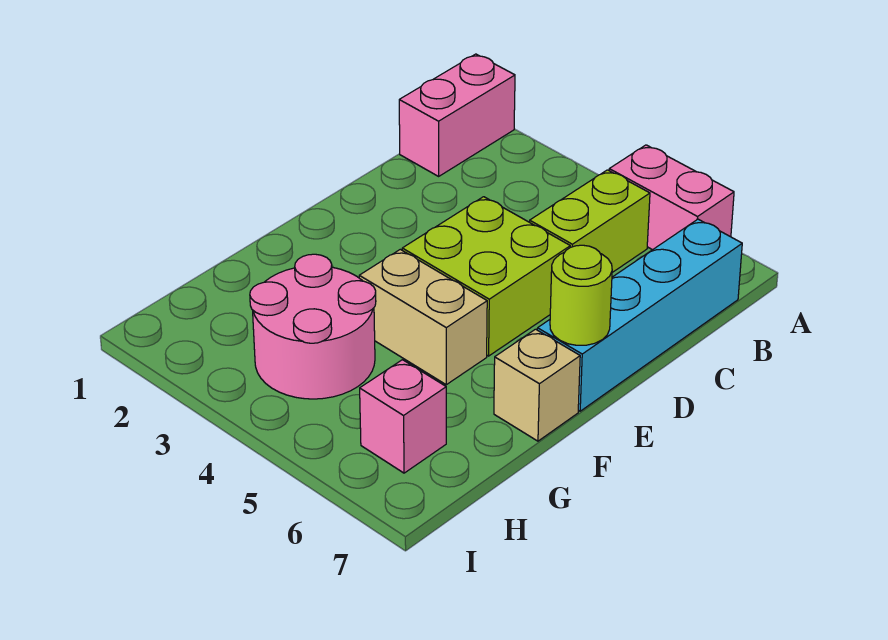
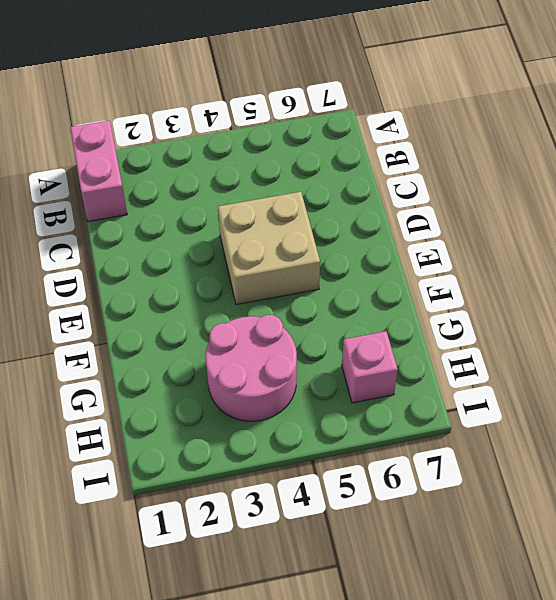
tan brick D4:E5 level 1 -> lime brick D4:E5 level 1
none -> pink brick A5:A6 level 1
none -> lime brick B5:C5 level 1

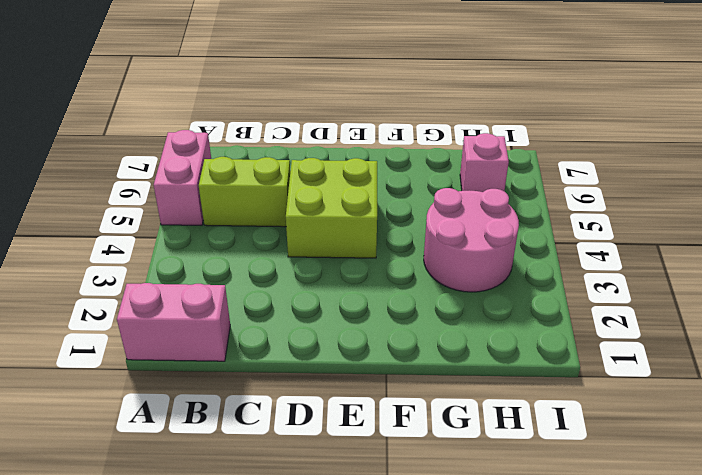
none -> cyan brick B7:E7 level 1
none -> tan brick F4:F5 level 1

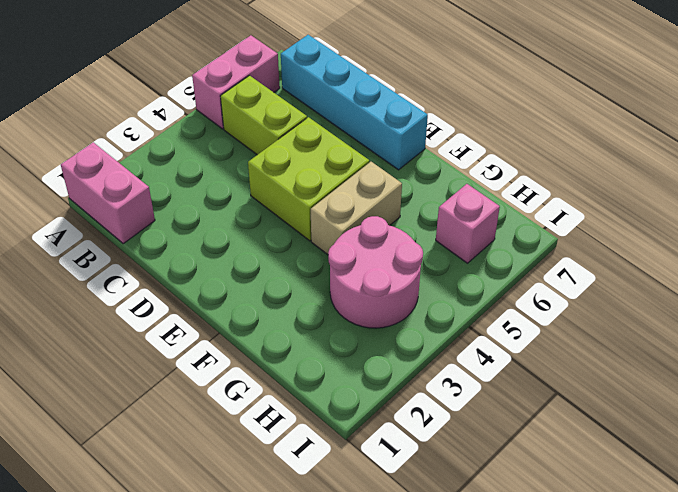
none -> tan brick F7 level 1
none -> lime round brick E7 level 2

